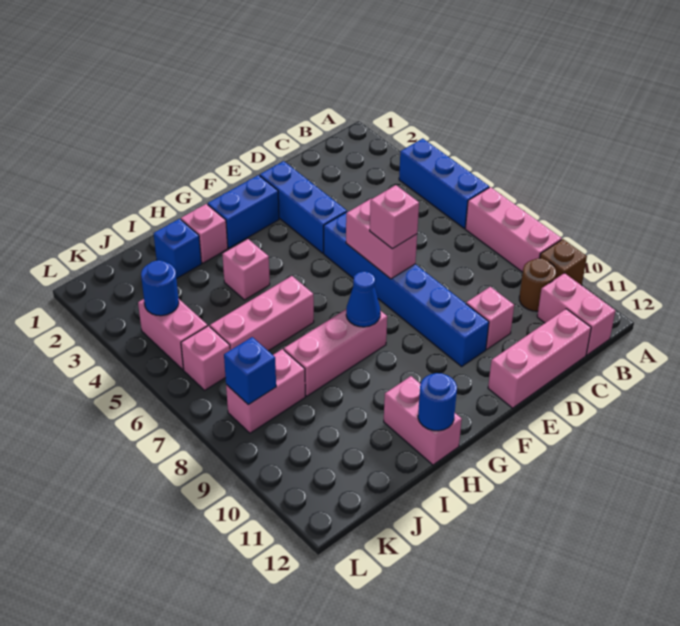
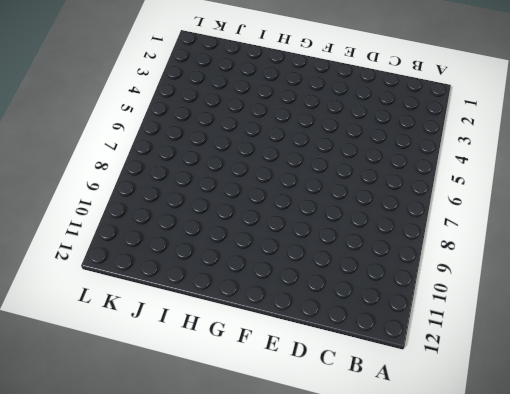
none -> blue brick A4:A6 level 1
none -> pink brick A7:A9 level 1
none -> brown brick A10 level 1

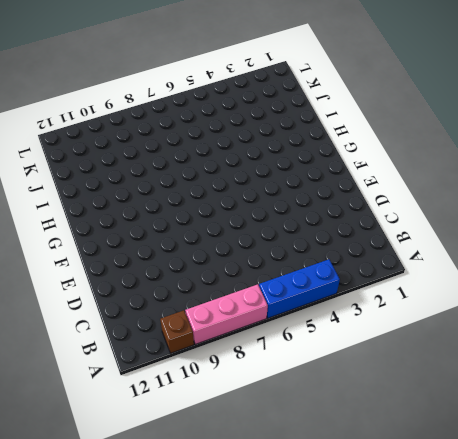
none -> brown round brick B10 level 1
none -> pink brick B11:B12 level 1
none -> pink brick C12:E12 level 1

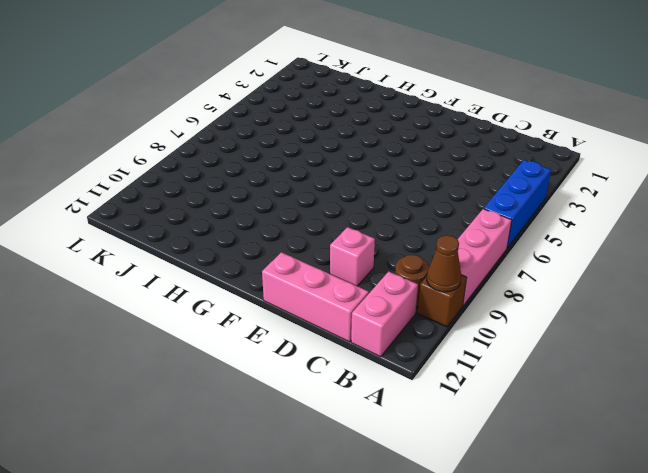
brown cone A10 level 2 -> none
none -> blue brick E2:E4 level 1
none -> blue brick E5:E10 level 1
none -> blue brick F2:G2 level 1

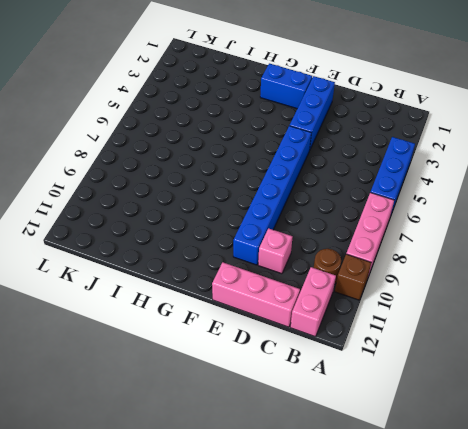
none -> pink brick G8:I8 level 1
none -> pink brick H2 level 1
none -> pink brick H4 level 1

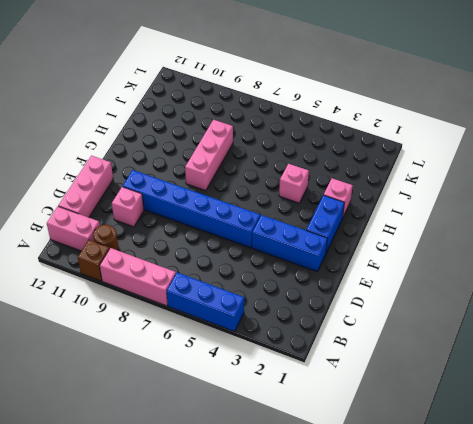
none -> pink brick H6:J6 level 1
none -> pink brick H11:H12 level 1
none -> blue brick I2 level 1

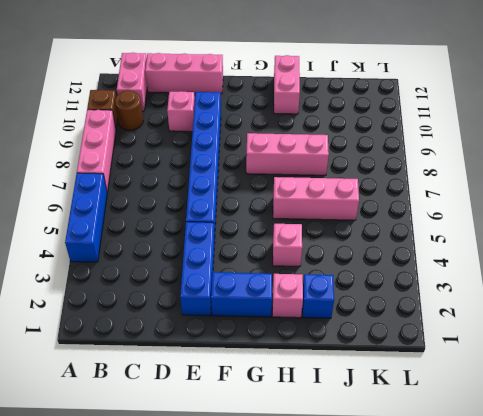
none -> pink brick J8:K8 level 1
none -> pink brick K4:K5 level 1
none -> pink brick K6 level 1

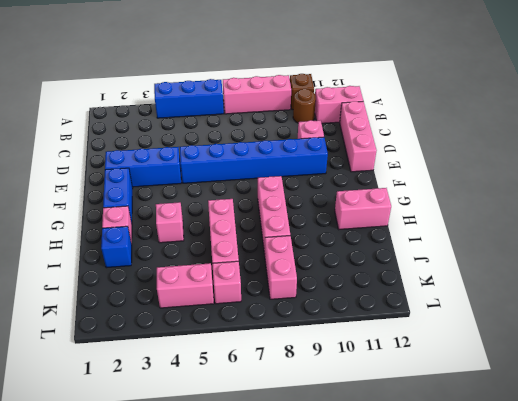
none -> pink brick E6:E7 level 2
none -> blue cone G8 level 2
none -> blue round brick H12 level 2

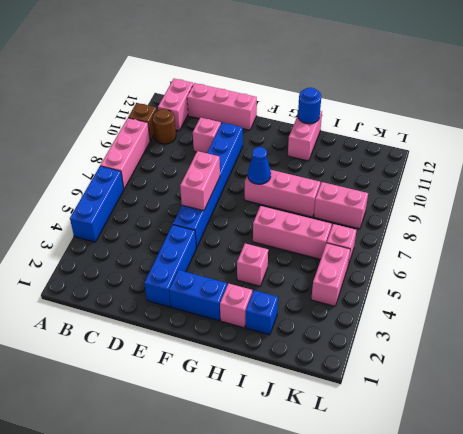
none -> blue round brick K4 level 2
none -> blue brick K8 level 2
none -> pink brick E7 level 3

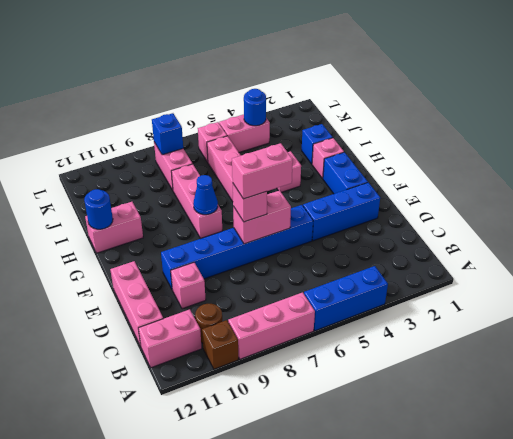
pink brick E6:E7 level 4 -> none

